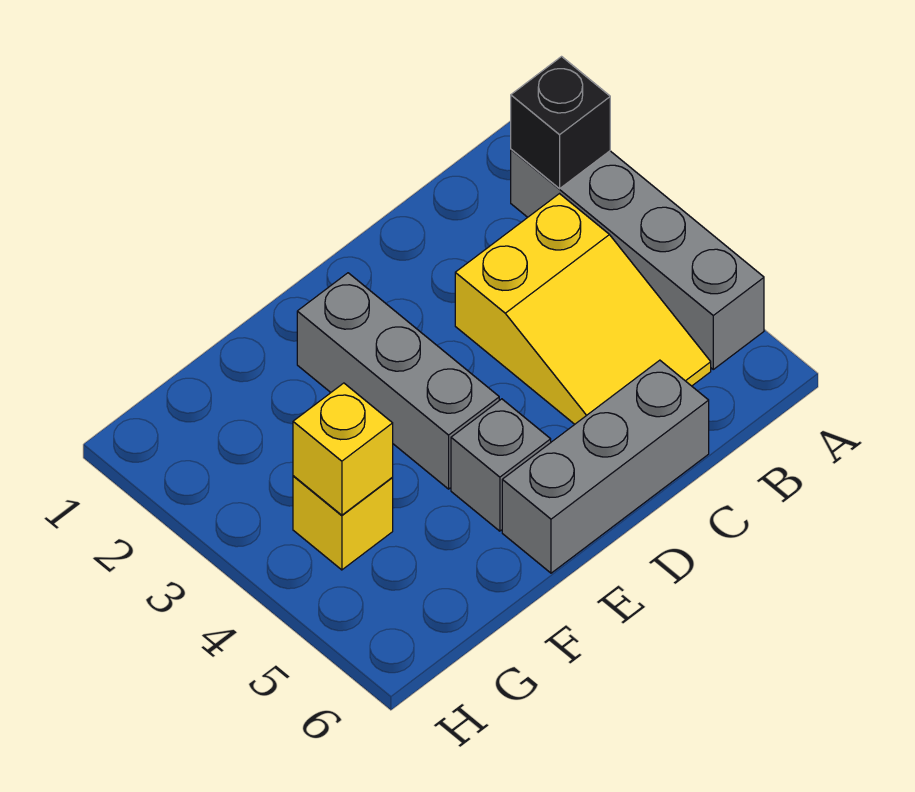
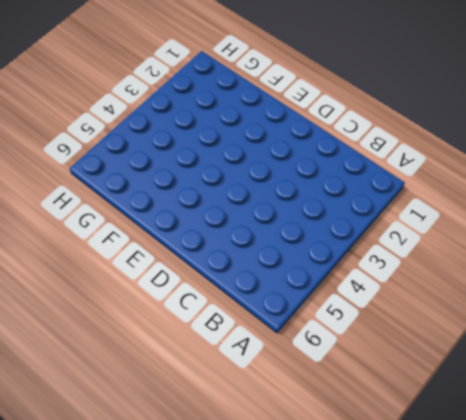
none -> grey brick A2:A5 level 1
none -> yellow slope B3:C5 level 1 top 3

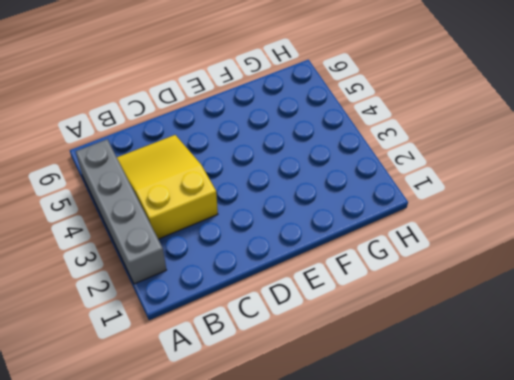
none -> grey brick C6:E6 level 1
none -> grey brick E2:E4 level 1

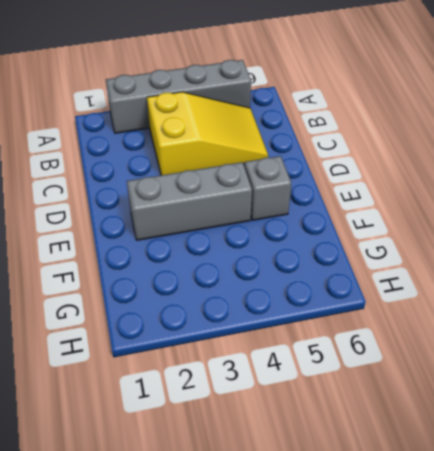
none -> grey brick C6:E6 level 1
none -> yellow brick G4 level 1

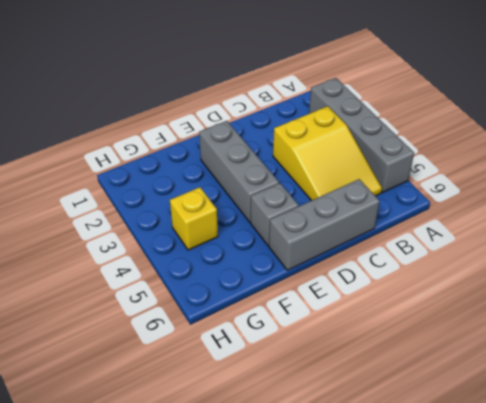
none -> black brick A2 level 2
none -> yellow brick G4 level 2

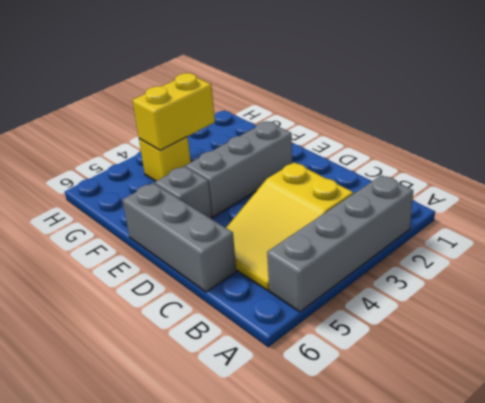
yellow brick G3:G4 level 2 -> yellow brick G4 level 2
none -> black brick A2 level 2

